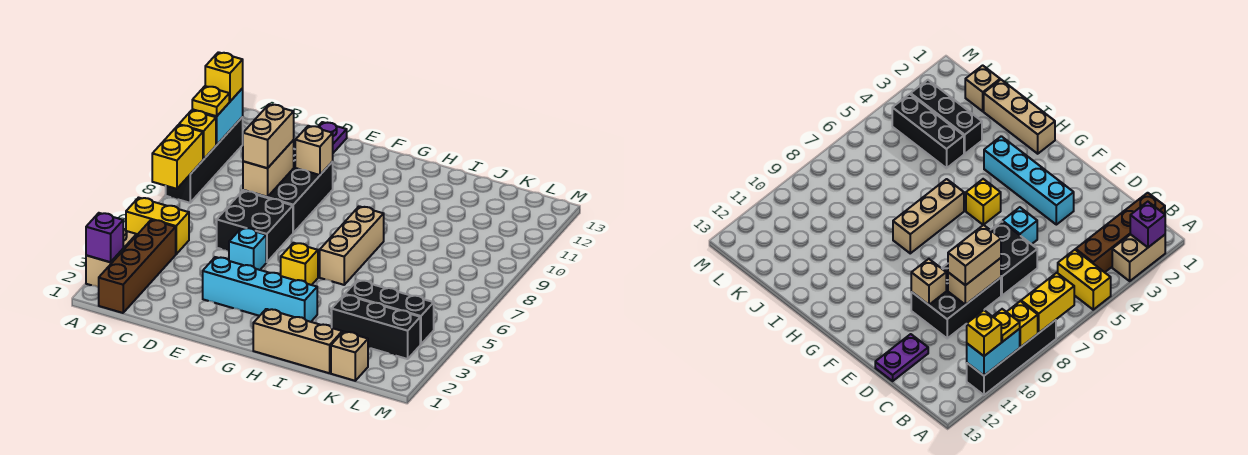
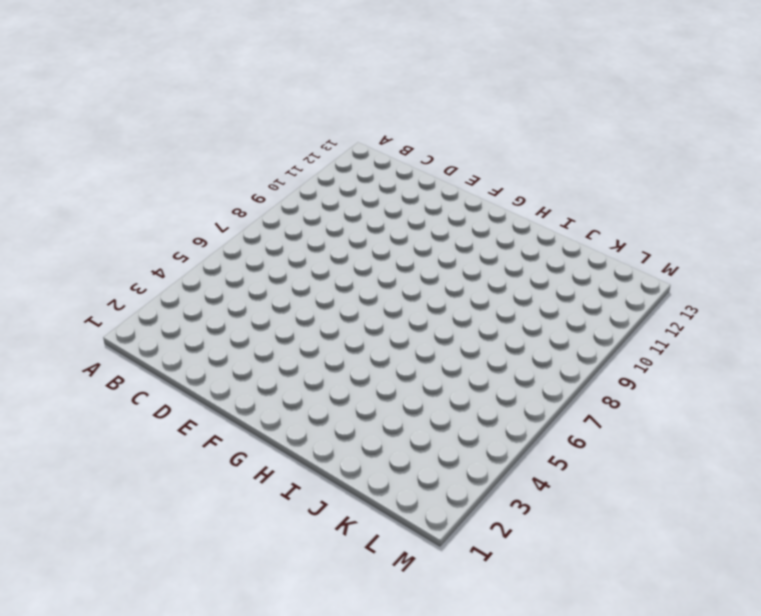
none -> tan brick A2:A3 level 1
none -> yellow brick A5:B5 level 1
none -> black brick A8:A11 level 1

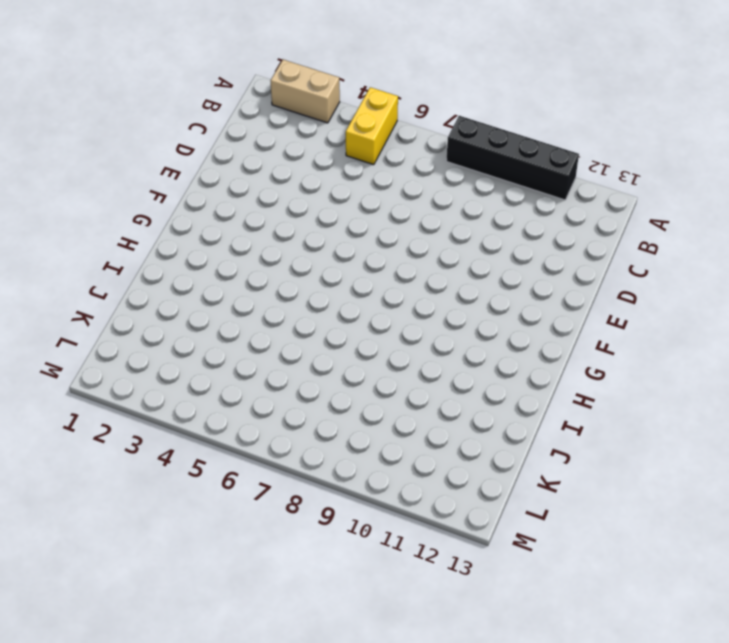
none -> brown brick B1:B4 level 1
none -> black brick D6:E7 level 1
none -> black brick D8:E10 level 1

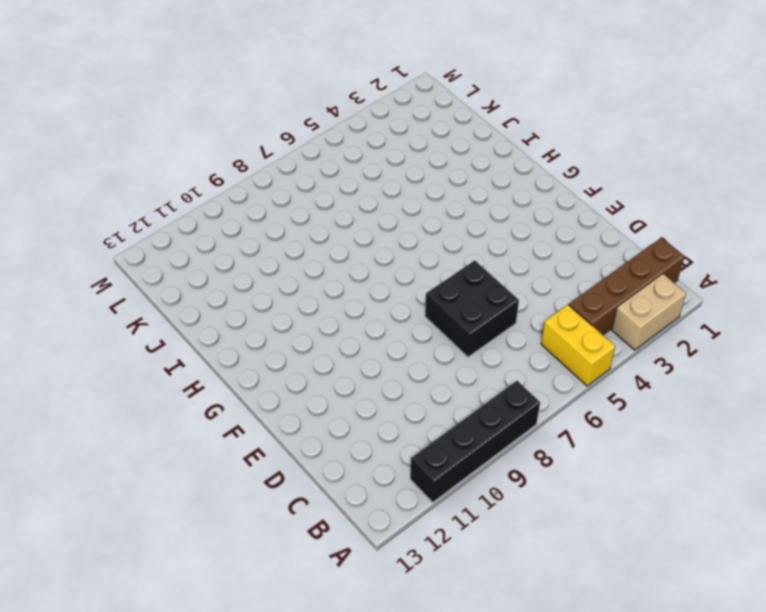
none -> black brick D8:E10 level 1
none -> purple plate D12:D13 level 1
none -> cyan brick E3:H3 level 1

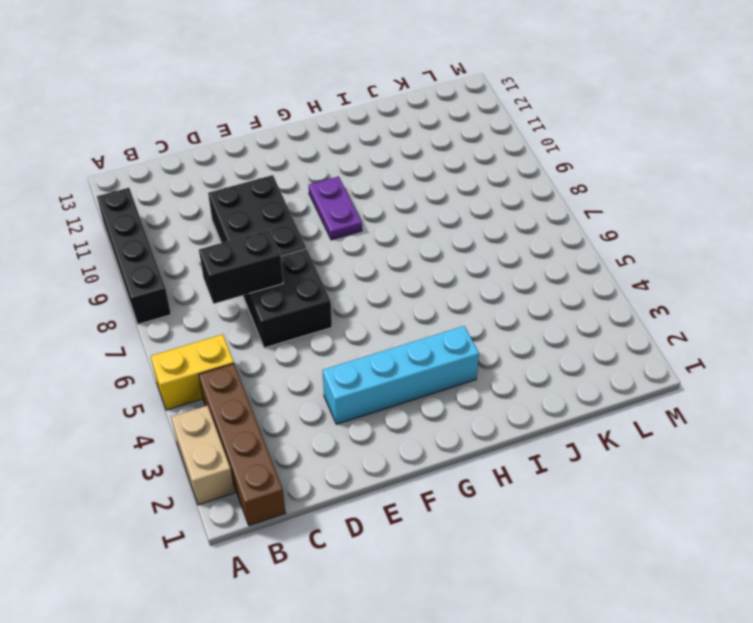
black brick C7:D7 level 2 -> none
purple plate G9:G10 level 1 -> purple plate D12:D13 level 1
none -> cyan brick E5 level 1
none -> yellow brick G5 level 1
none -> tan brick H1:J1 level 1

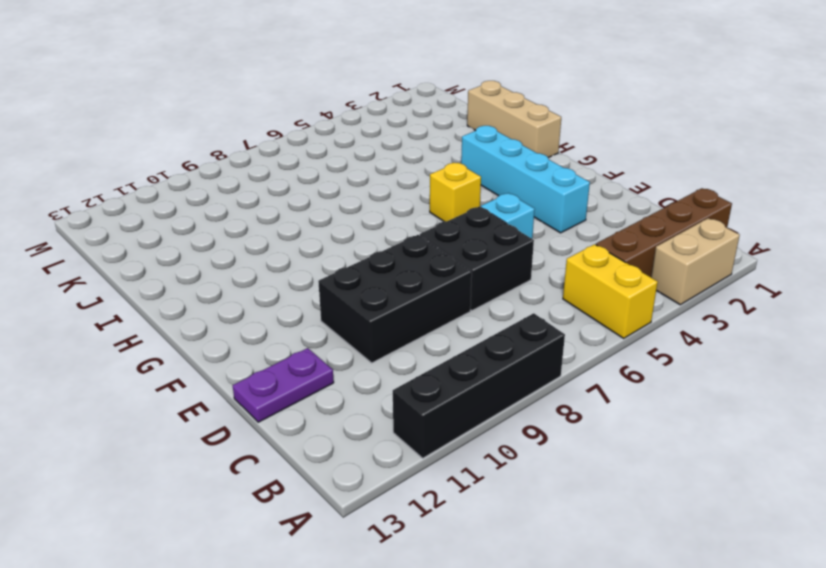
none -> tan brick H6:H8 level 1
none -> black brick J3:L3 level 1
none -> black brick J4:L4 level 1

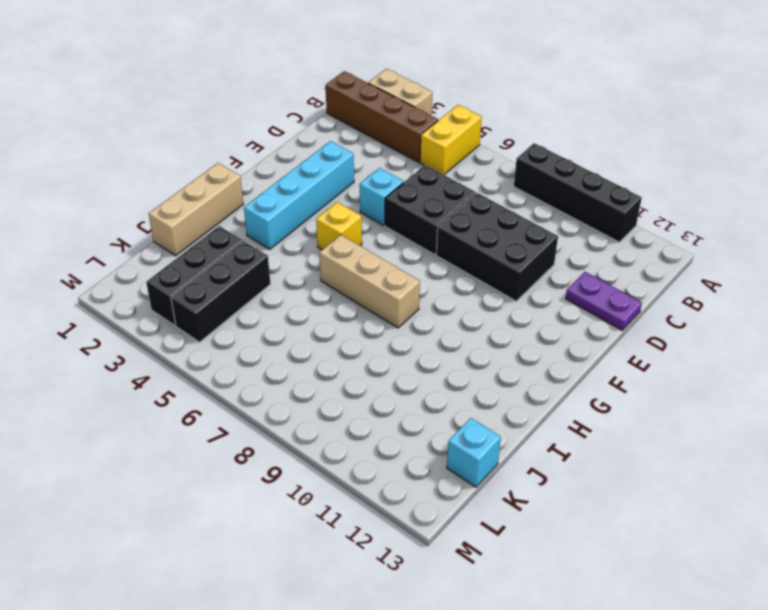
cyan brick K13 level 1 -> none
none -> tan brick K1 level 1
none -> purple brick A2 level 2
none -> yellow brick A7:A8 level 2

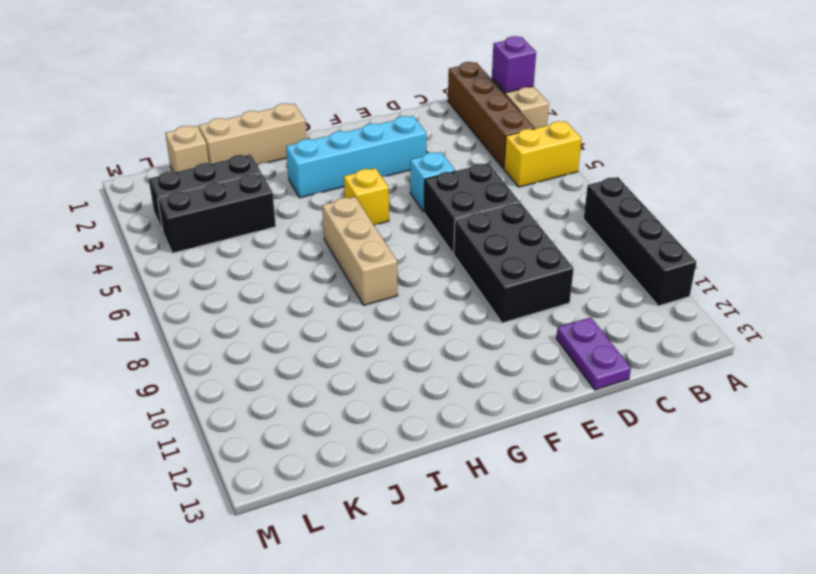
none -> yellow brick A7:A8 level 2
none -> yellow brick A9 level 2
none -> cyan brick A10:A11 level 2

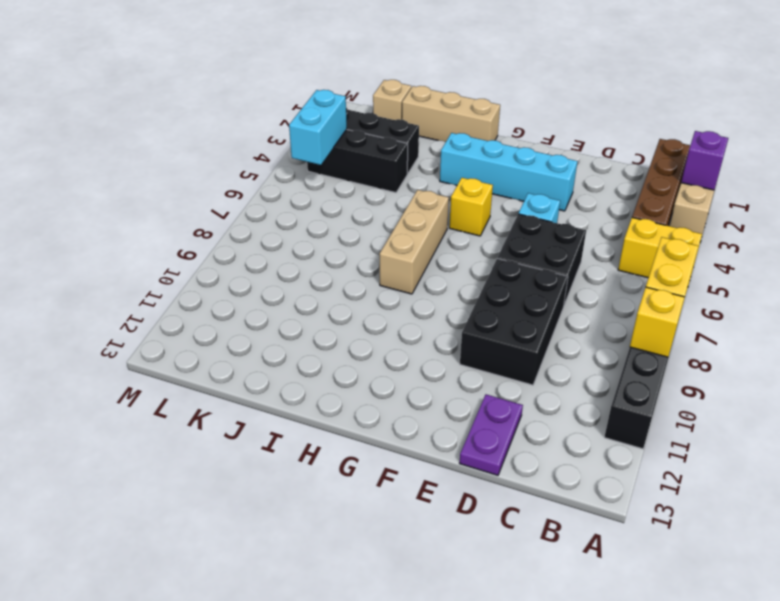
cyan brick L4:L5 level 2 -> cyan brick A10:A11 level 2
none -> tan brick D8:D9 level 2
none -> tan brick E10 level 2
none -> yellow plate A10 level 3

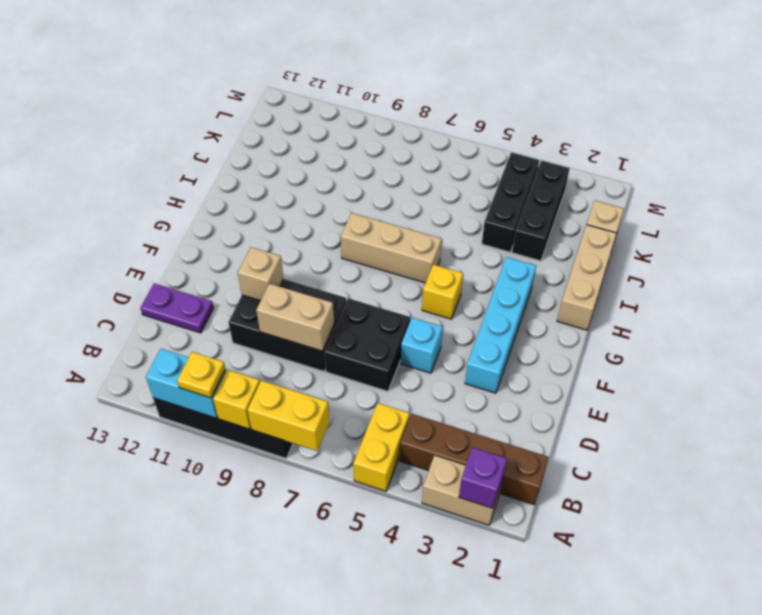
none -> yellow brick A11 level 3
none -> tan brick D8:D9 level 3

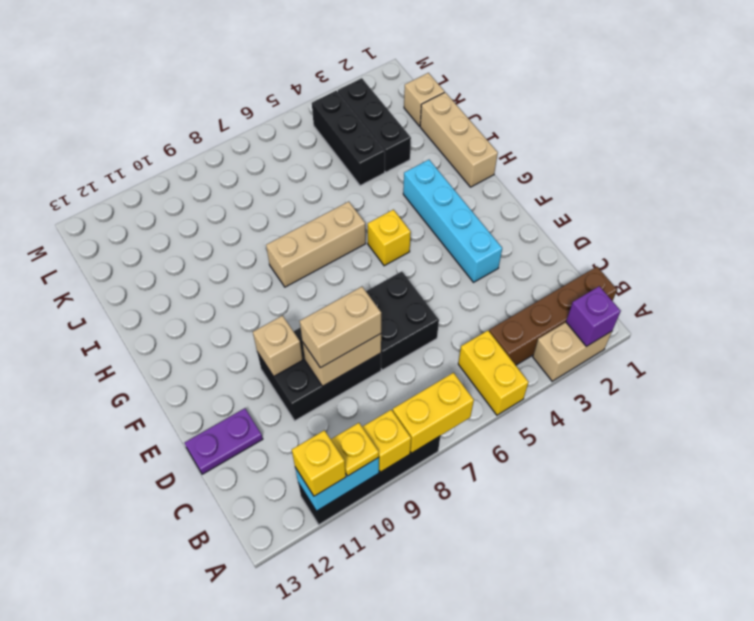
none -> cyan brick E5 level 1

